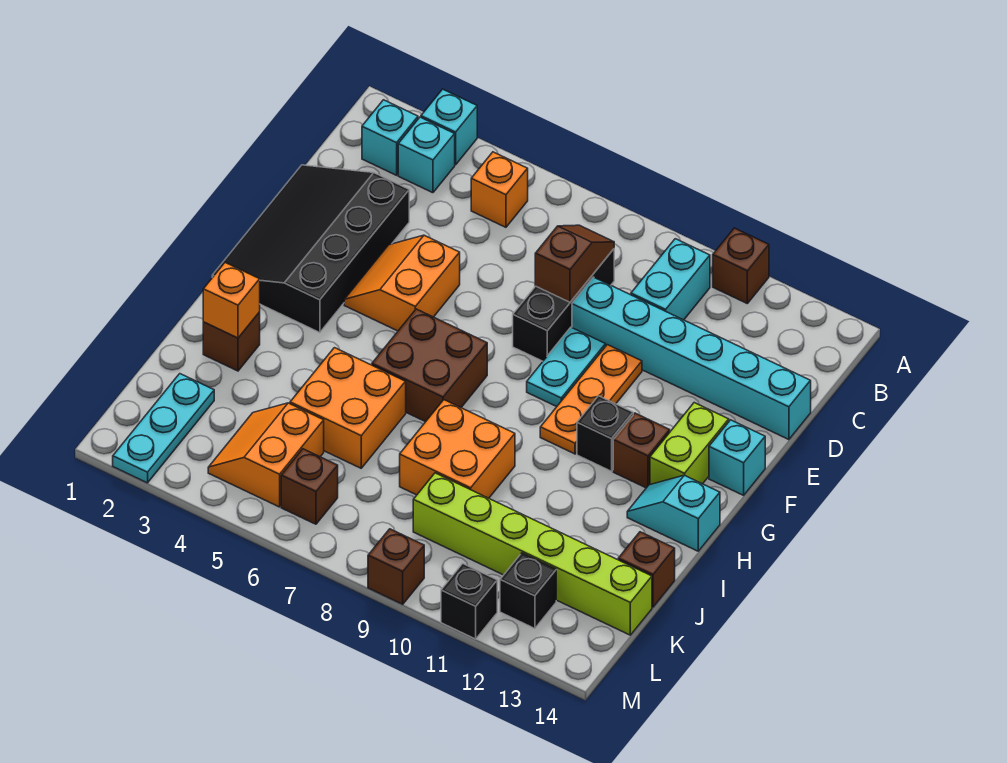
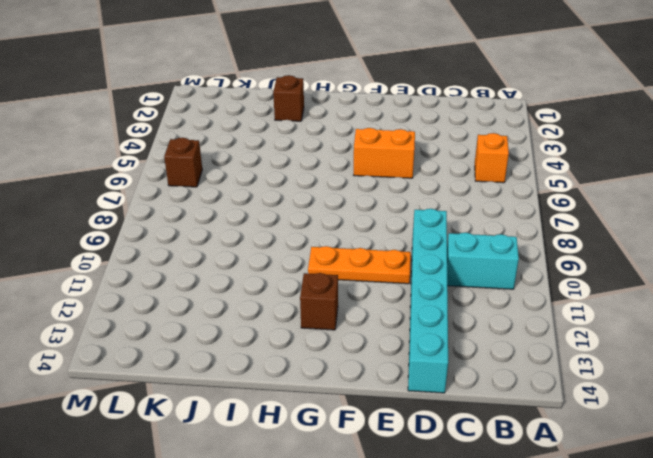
none -> cyan brick A3 level 1
none -> brown brick A11 level 1
none -> cyan brick B2 level 1
none -> cyan brick B3 level 1

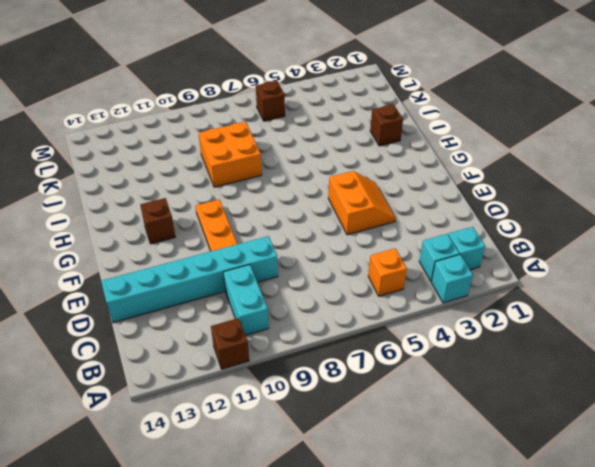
none -> black brick C8:E8 level 1
none -> black slope D1:G3 level 1 top 3
none -> cyan plate E9:F9 level 1
none -> lime brick F13:G13 level 1

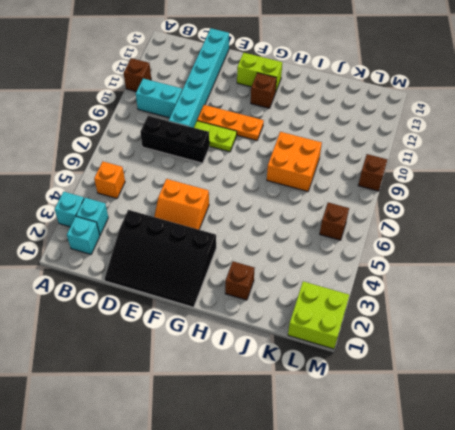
lime plate E9:F9 level 1 -> cyan plate E9:F9 level 1
lime brick L1:M2 level 1 -> cyan plate K2:M2 level 1
none -> cyan brick F14 level 1
none -> brown brick G6:H7 level 1
none -> black brick G11 level 1
none -> cyan slope H13:H14 level 1 top 14

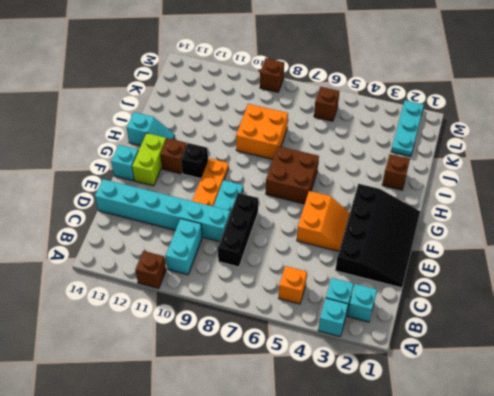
none -> orange brick I5:J6 level 1
none -> brown brick J14 level 1
none -> orange slope K4:L5 level 1 top 5
none -> lime brick K9:K14 level 1

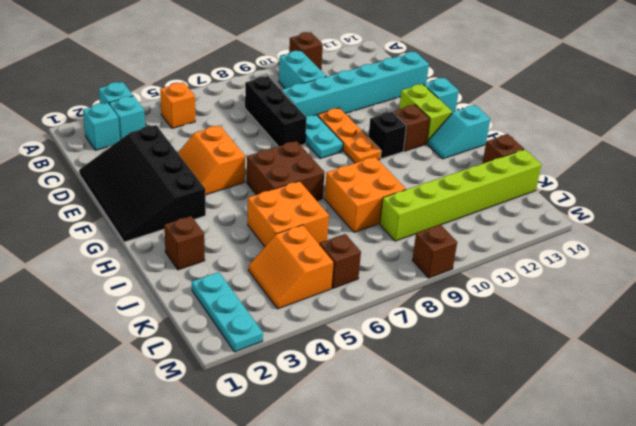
none -> black brick L12 level 1
none -> black brick M11 level 1
none -> brown slope C8:D8 level 2 top D
none -> orange brick I2 level 2

